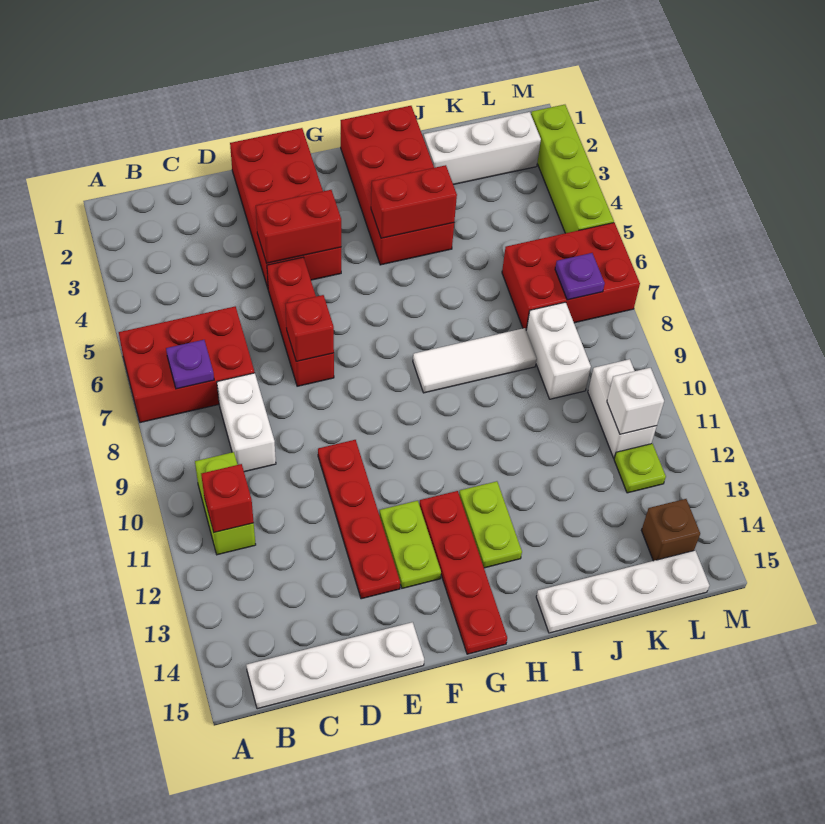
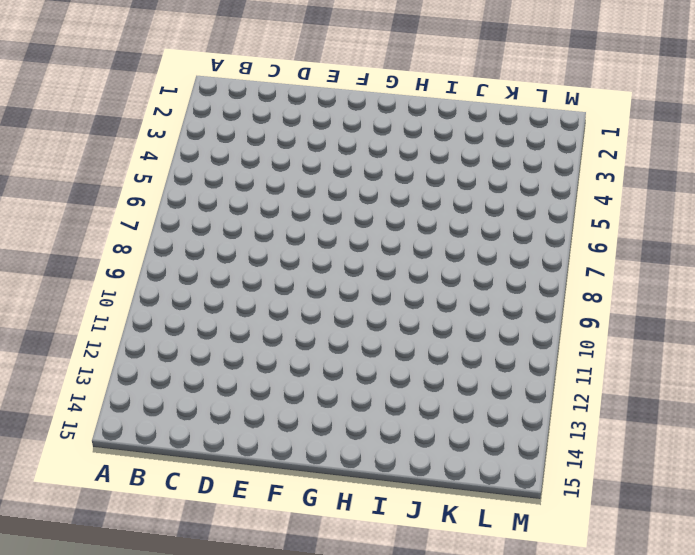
none -> red brick A6:C7 level 1
none -> lime brick B10:B11 level 1
none -> white plate B15:E15 level 1

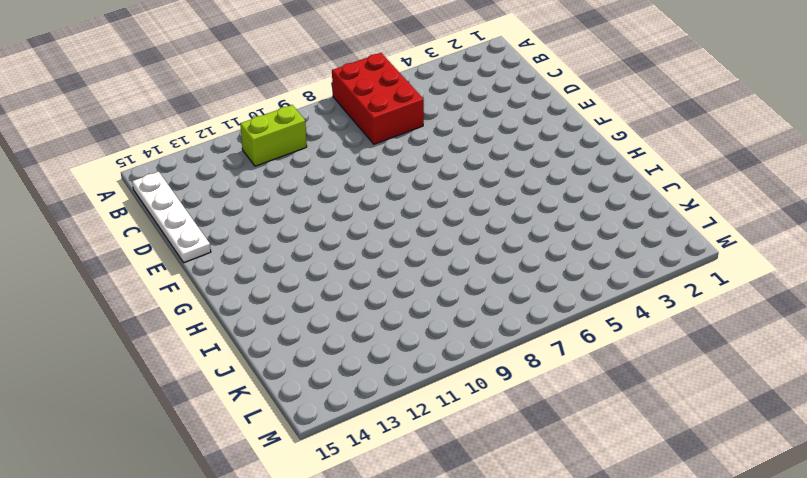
none -> white brick C8:C9 level 1
none -> red brick E1:F4 level 1
none -> red brick E5:E7 level 1

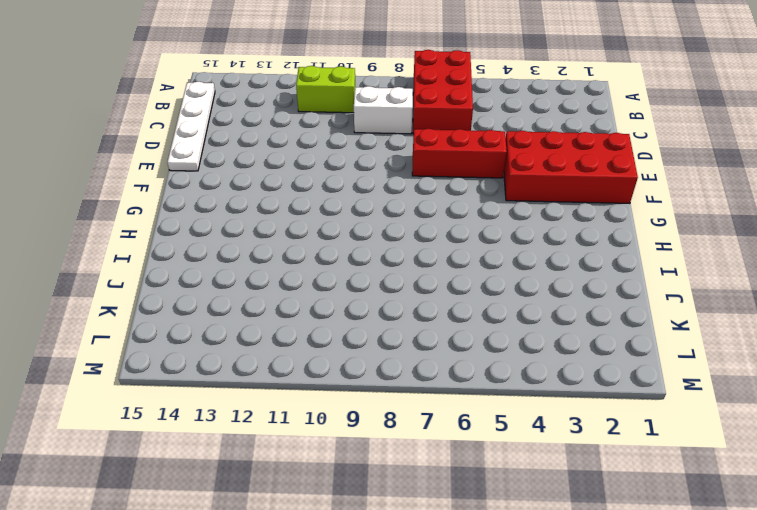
none -> red plate E10:E13 level 1
none -> lime plate F12:F13 level 1
none -> red plate G12:G15 level 1

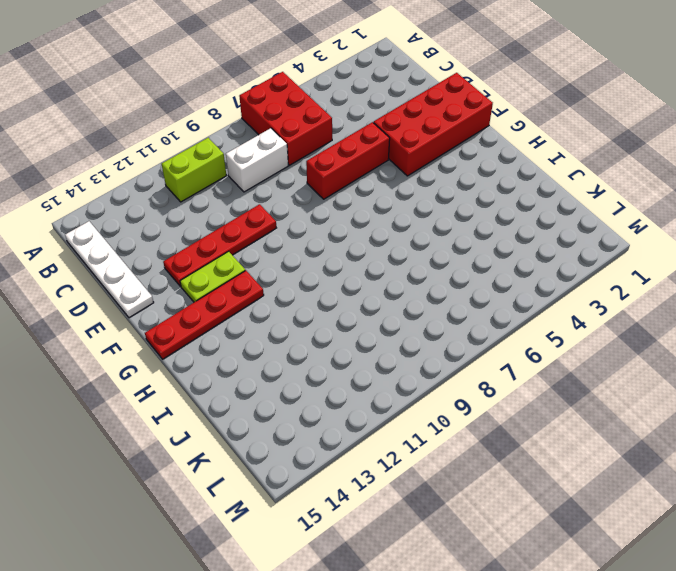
none -> red brick H1:I4 level 1
none -> white tile H8:J8 level 1
none -> lime plate H12:H13 level 1

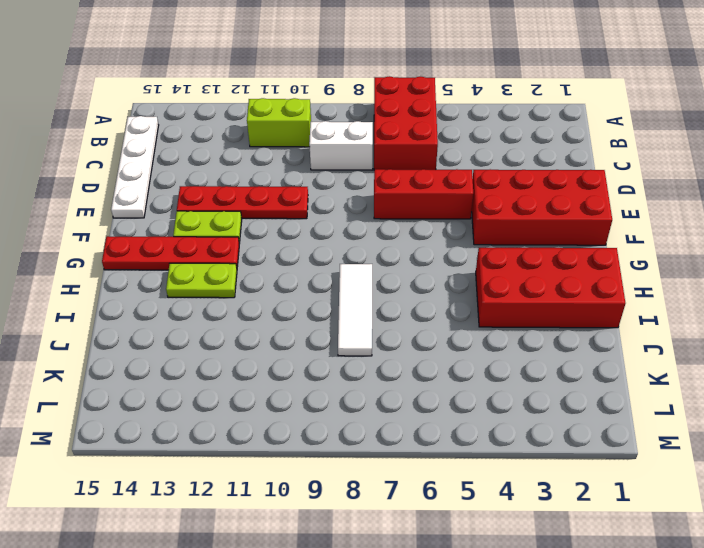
none -> white plate I15:L15 level 1
none -> white brick J2:L2 level 1
none -> red brick K6:M7 level 1

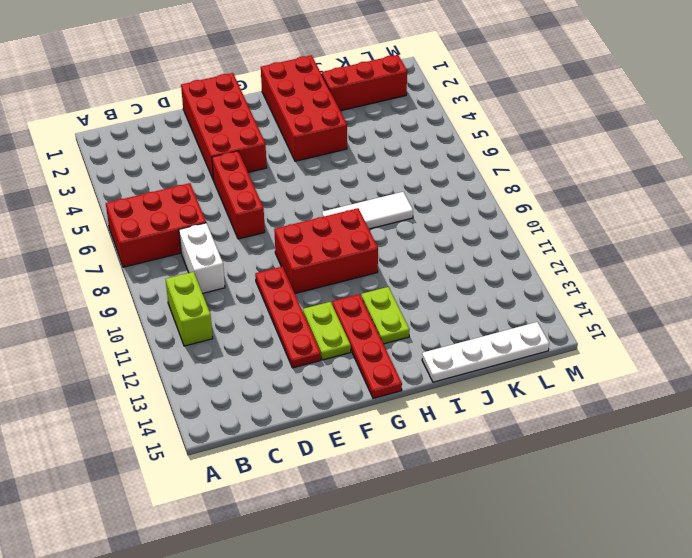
red brick F9:H10 level 1 -> red brick K6:M7 level 1
red brick J2:L2 level 1 -> white brick J2:L2 level 1
none -> white plate B15:E15 level 1
none -> white brick K8:K9 level 1
none -> white brick L10:L11 level 1

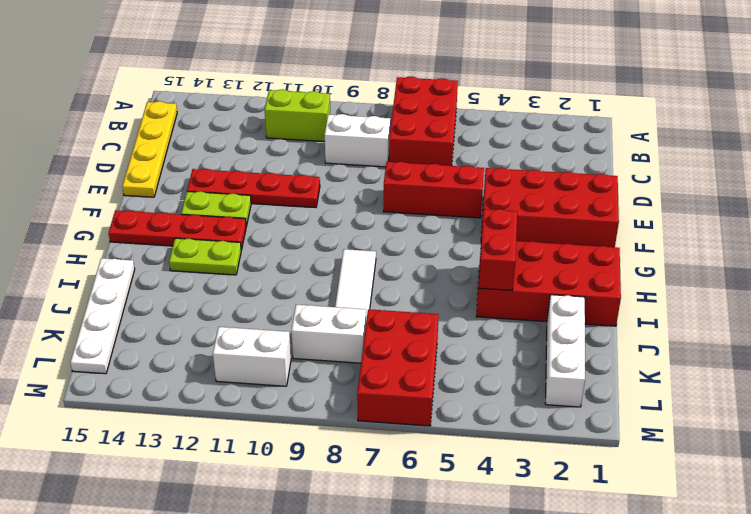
yellow plate B15:E15 level 1 -> white plate B15:E15 level 1
none -> lime plate L12 level 1
none -> brown brick L14 level 1
none -> lime brick M2:M5 level 1

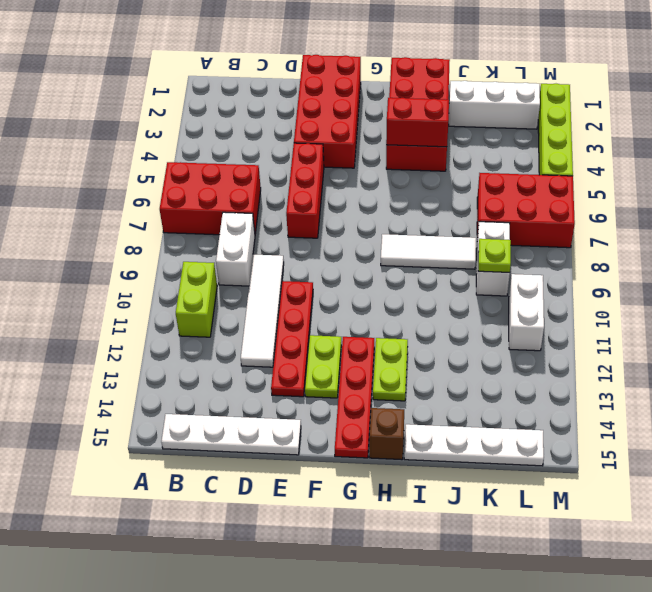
white tile D9:D12 level 1 -> none
brown brick H15 level 1 -> brown brick L14 level 1
lime plate K9 level 2 -> lime plate L12 level 1
none -> purple plate B7 level 2
none -> red brick B11 level 2
none -> red brick E4:F4 level 2

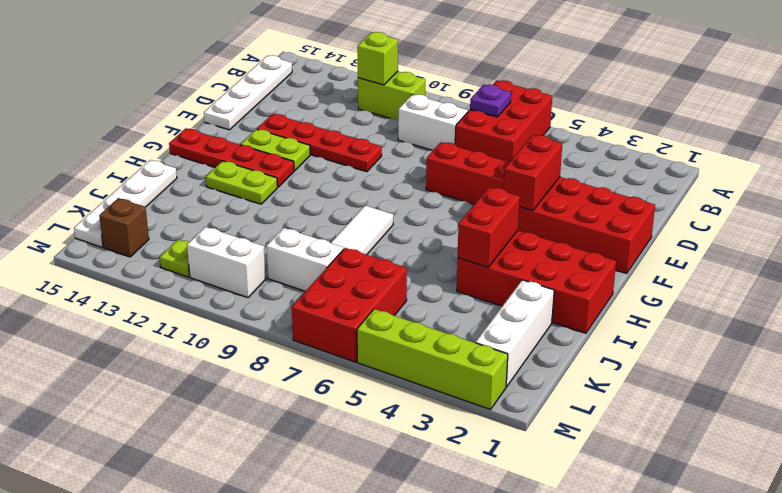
lime brick B11 level 2 -> red brick B11 level 2
none -> red brick E7 level 2
none -> purple plate L7 level 2
none -> white brick L11 level 2

